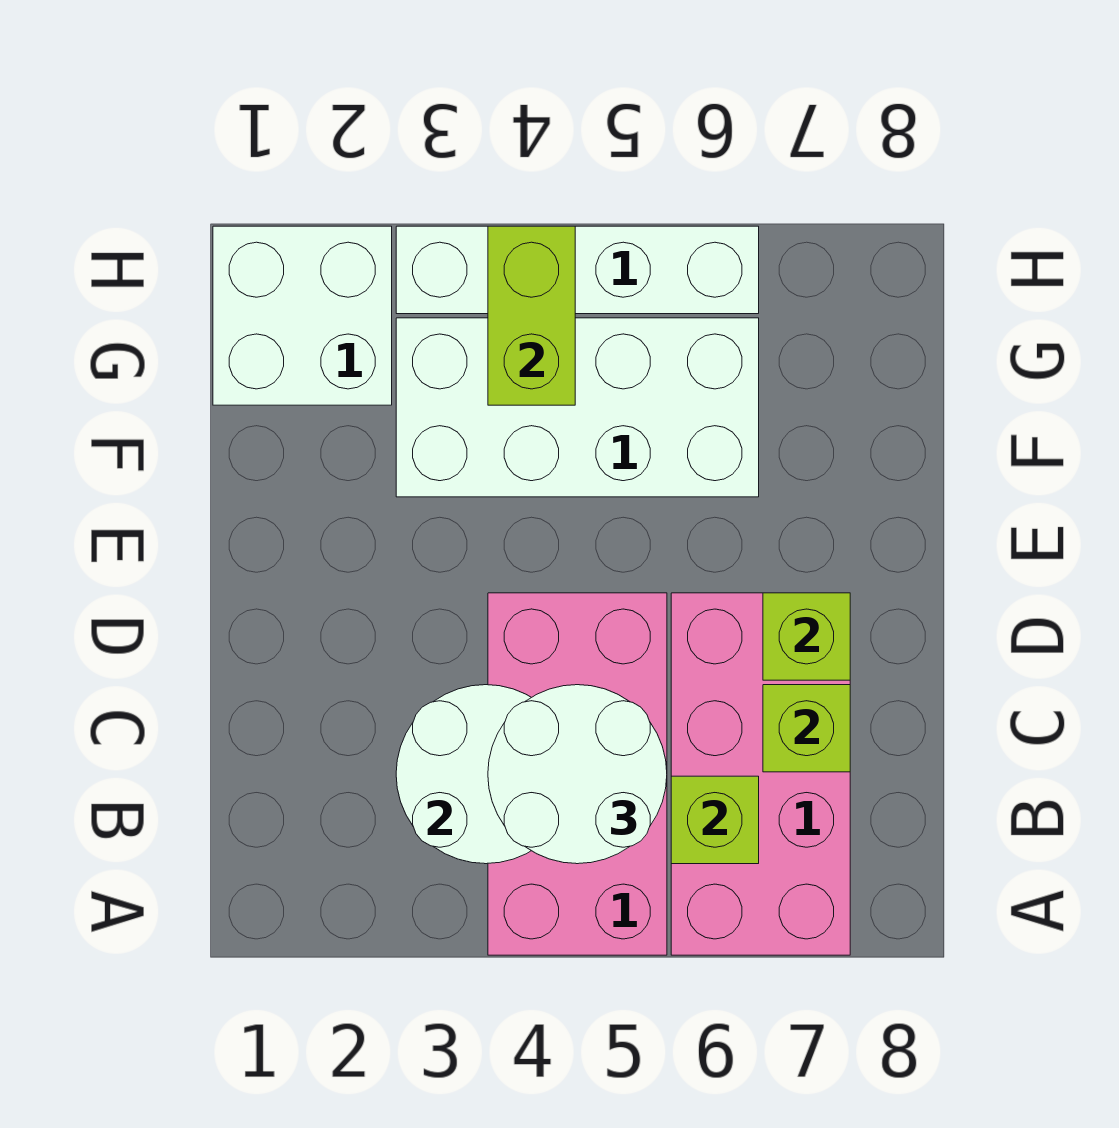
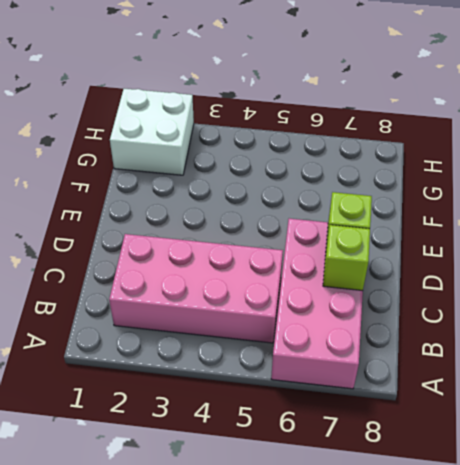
pink brick B2:C5 level 1 -> pink brick A4:D5 level 1
none -> white brick F3:G6 level 1
none -> white brick H3:H6 level 1

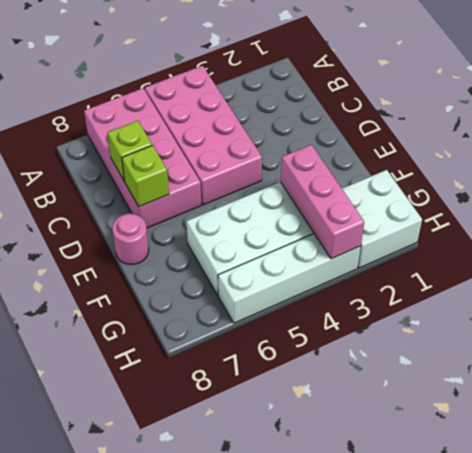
pink round brick E8 level 1 -> none
pink brick F3:H3 level 2 -> none
none -> white round brick B3:C4 level 2
none -> lime brick B6 level 2

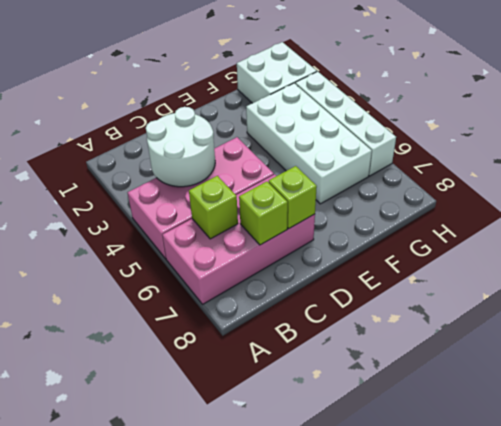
none -> lime brick G4:H4 level 2
none -> white round brick B4:C5 level 3

